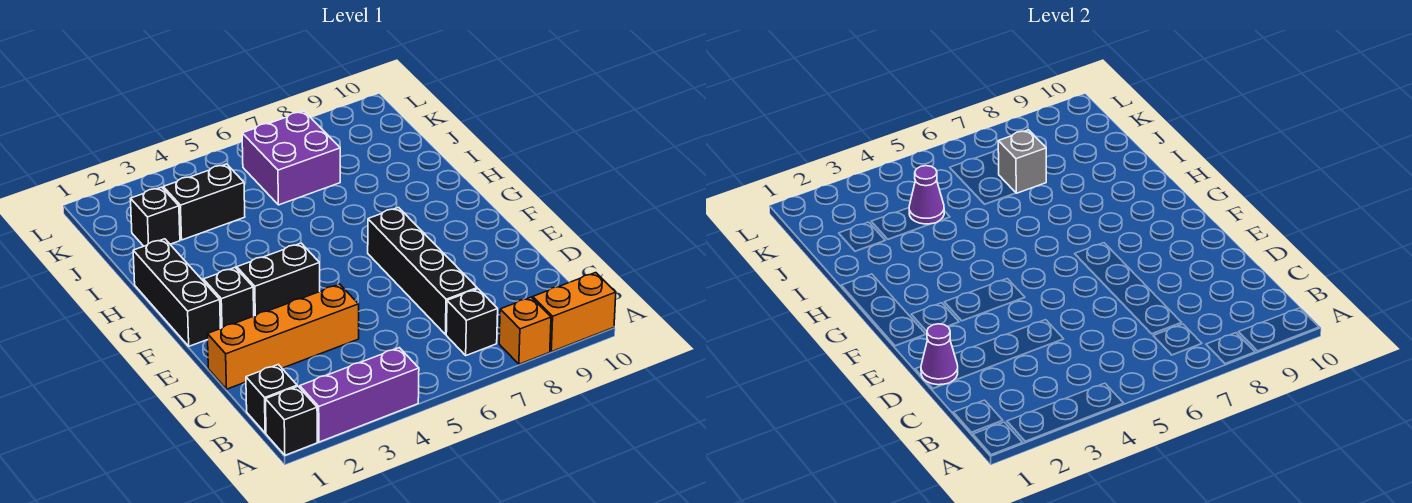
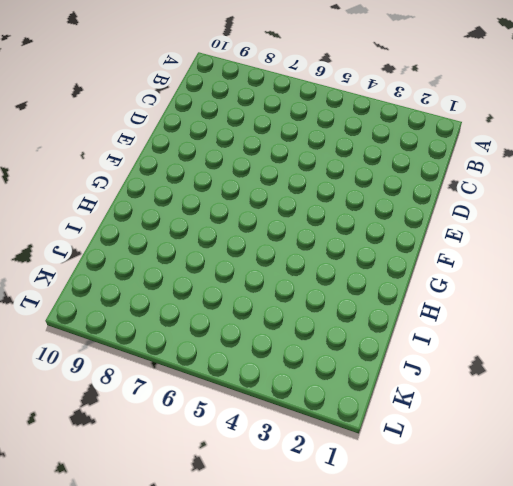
none -> black brick A1 level 1
none -> purple brick A2:A4 level 1
none -> orange brick A8 level 1

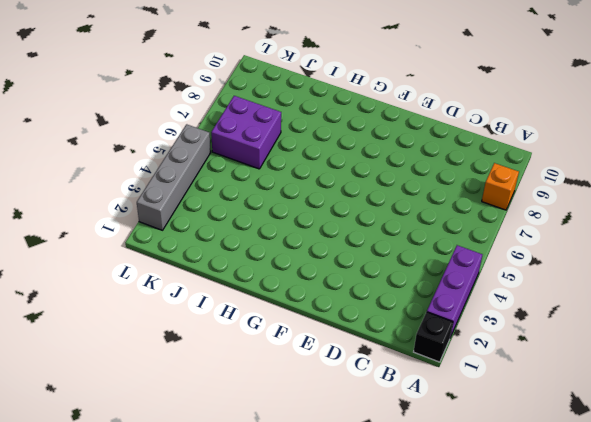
grey brick L2:L5 level 1 -> none
none -> orange brick A9:A10 level 1
none -> black brick B1 level 1
none -> black brick B7 level 1

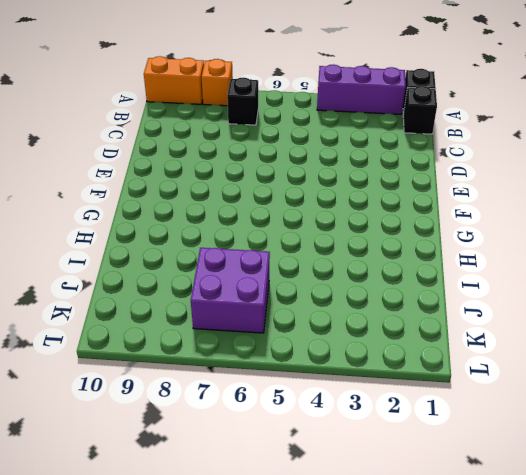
none -> black brick C7:F7 level 1
none -> orange brick D1:D4 level 1
none -> black brick F1:H1 level 1

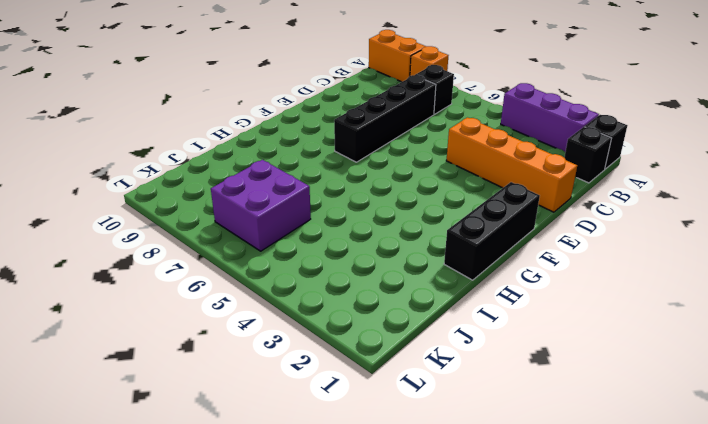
none -> black brick F2 level 1
none -> black brick F3:F4 level 1
none -> black brick J2 level 1

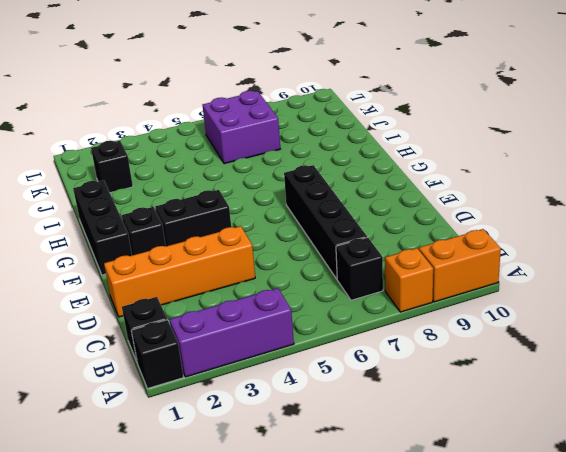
none -> black brick J3:J4 level 1
none -> purple cone D1 level 2
none -> purple cone J4 level 2

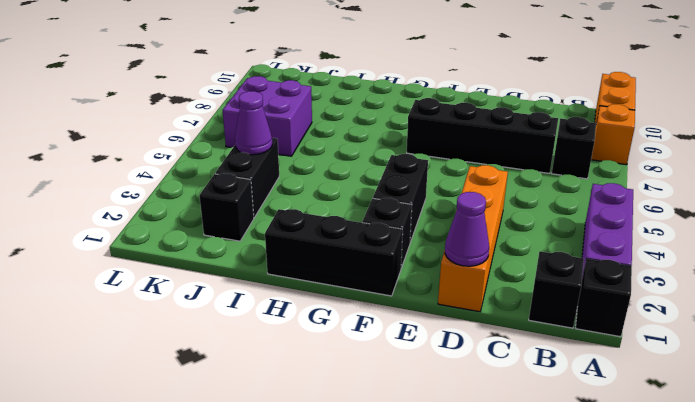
none -> grey brick J7 level 2

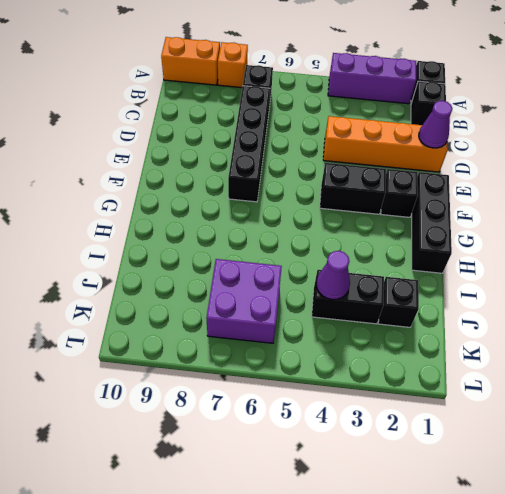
none -> grey brick J7 level 2

